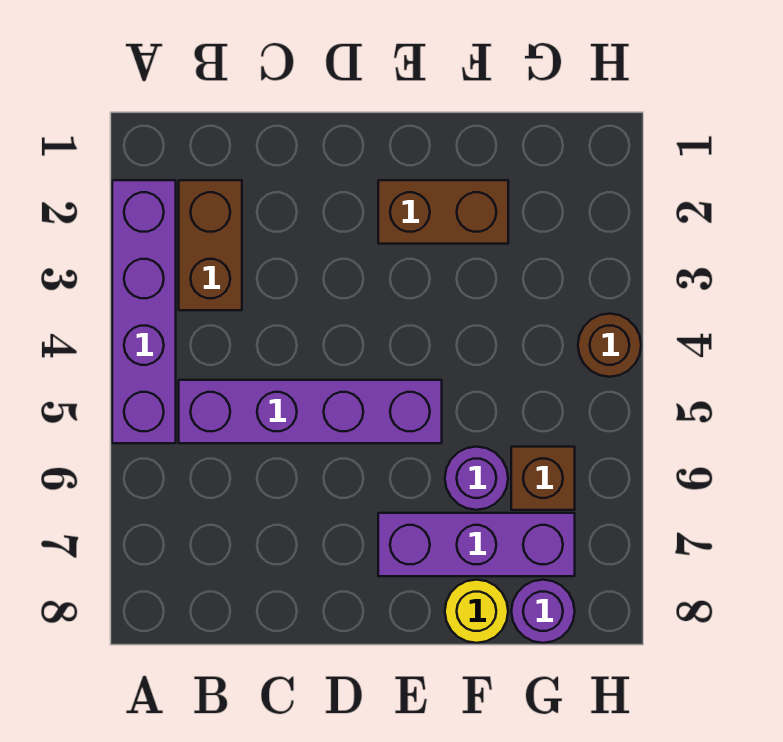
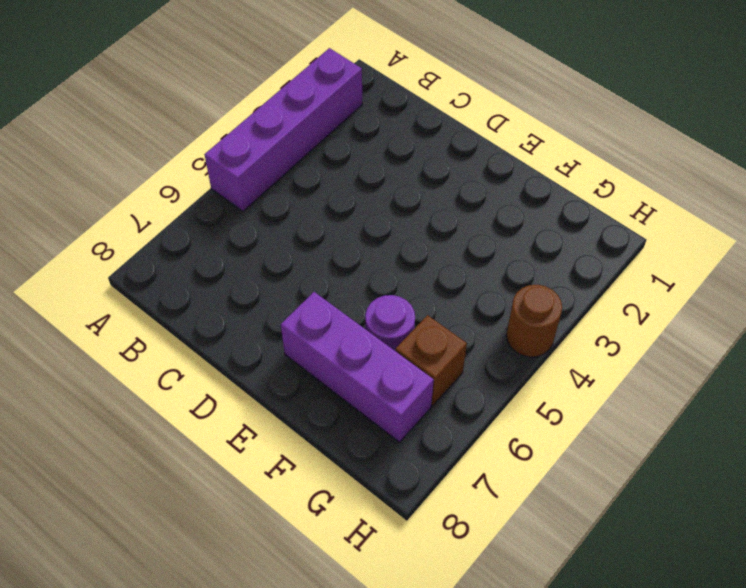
none -> brown brick B2:B3 level 1
none -> purple brick B5:E5 level 1

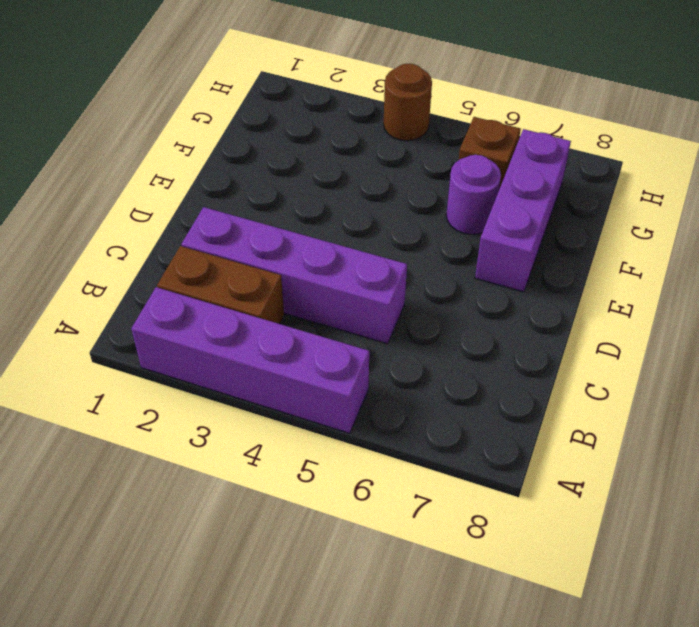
purple brick C2:C5 level 1 -> purple brick B5:E5 level 1
none -> brown brick E2:F2 level 1
none -> yellow round brick F8 level 1

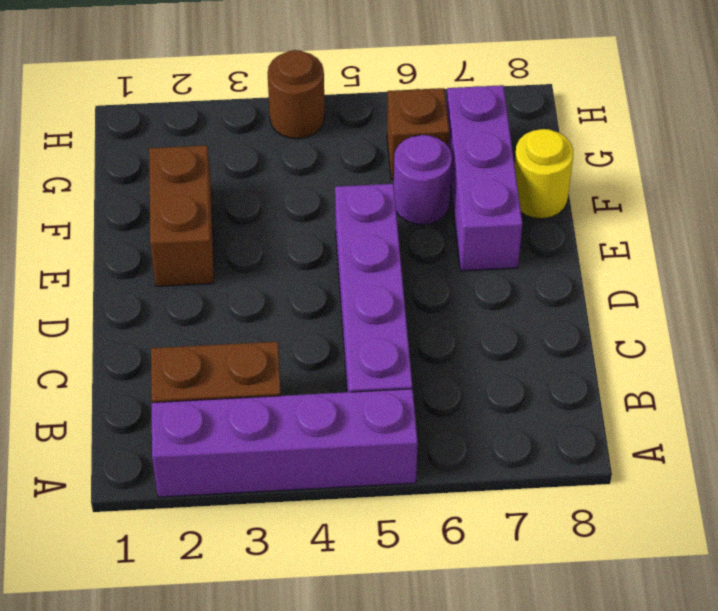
none -> purple round brick G8 level 1

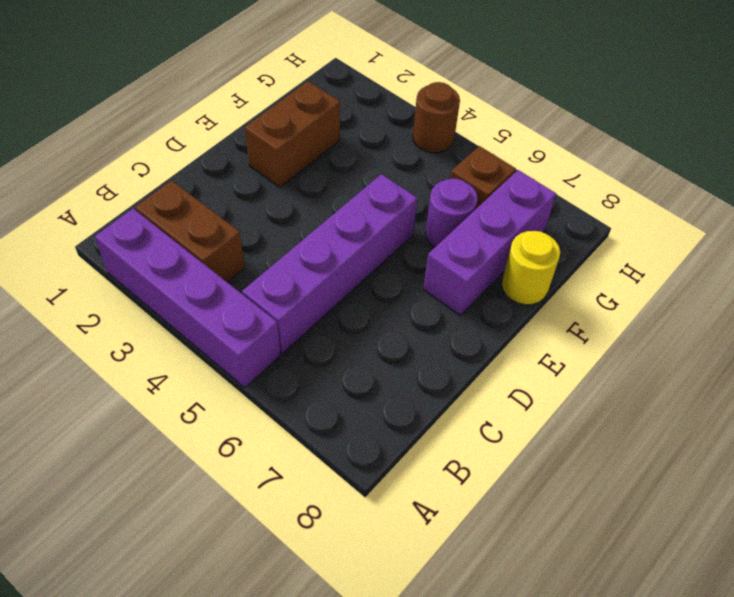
none -> purple round brick G8 level 1

